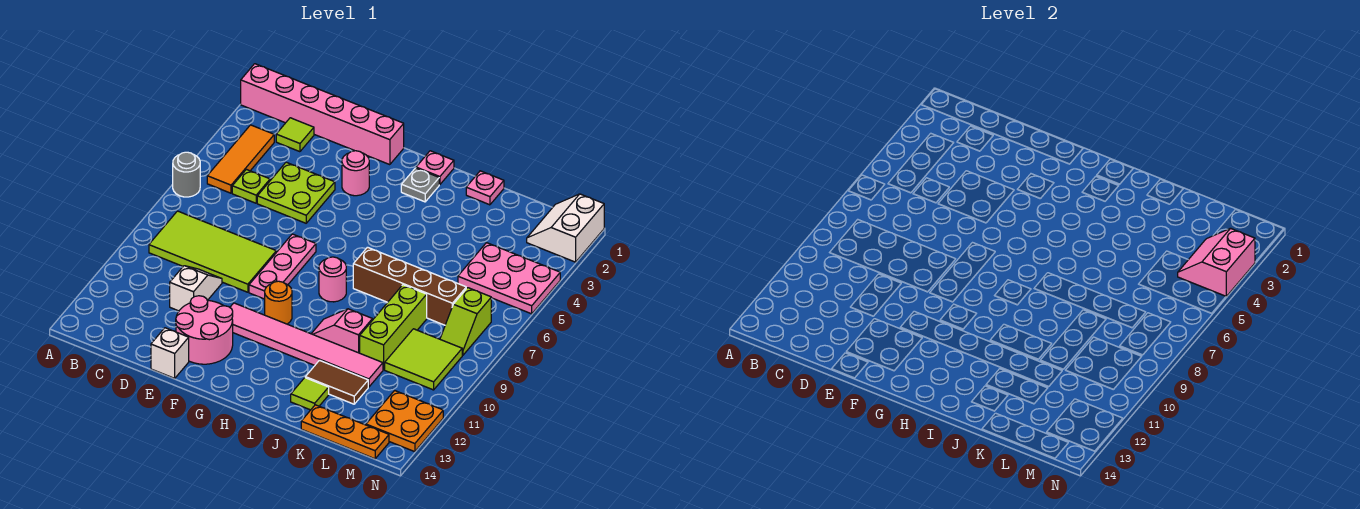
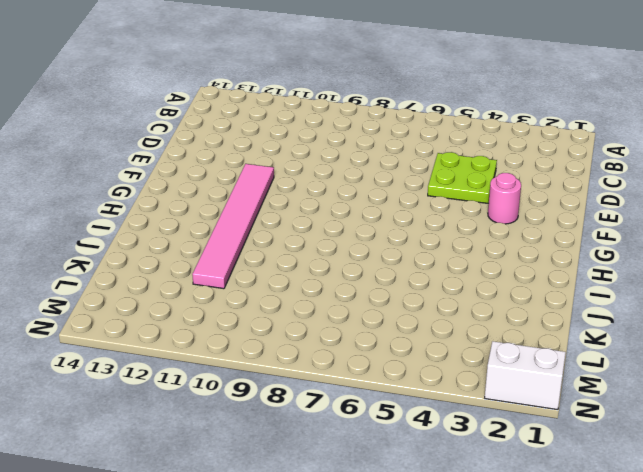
none -> pink brick A1:F1 level 1
none -> grey round brick A6 level 1
none -> orange tile B3:B5 level 1
none -> lime tile B8:E9 level 1

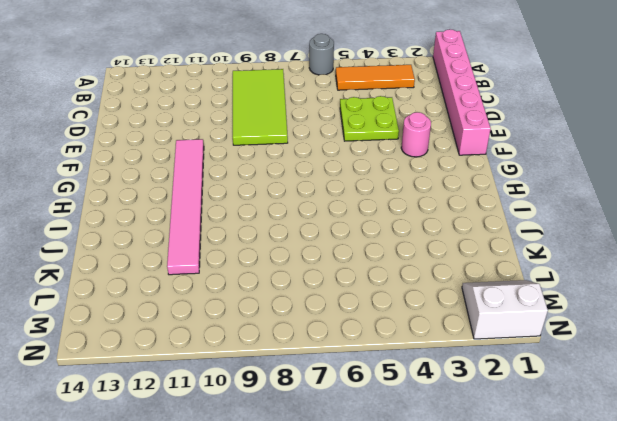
none -> lime tile C2 level 1
none -> lime plate C5 level 1
none -> white slope D10:D11 level 1 top 11
none -> pink round brick E12:F13 level 1

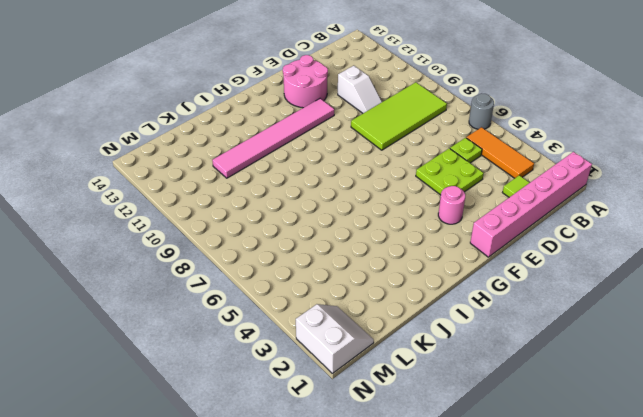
none -> white brick E14 level 1
none -> pink plate F7:F9 level 1
none -> orange round brick G10 level 1
none -> pink plate H1 level 1

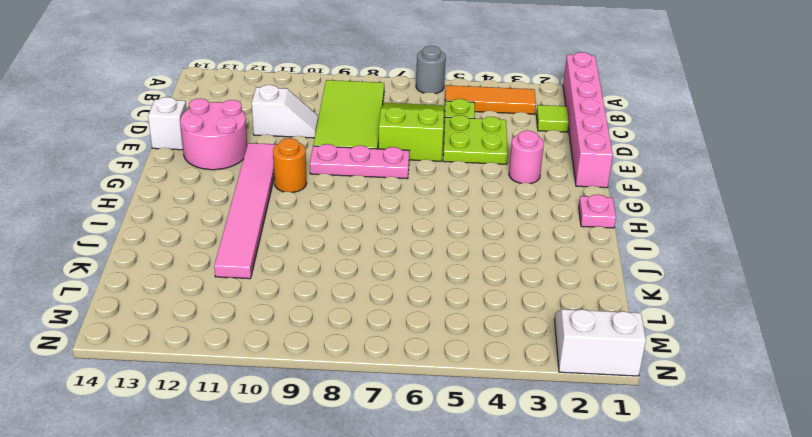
lime slope C6:E7 level 1 top E -> none
none -> grey plate H2 level 1
none -> pink round brick H8 level 1
none -> brown brick I7:L7 level 1
none -> pink slope I10:J10 level 1 top J

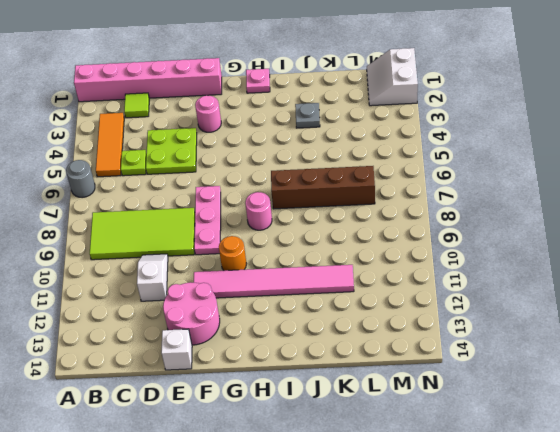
grey plate J3 level 1 -> grey plate H2 level 1
none -> pink slope I10:J10 level 1 top J
none -> pink plate J1 level 1
none -> brown tile J12:K12 level 1
none -> lime tile J13 level 1

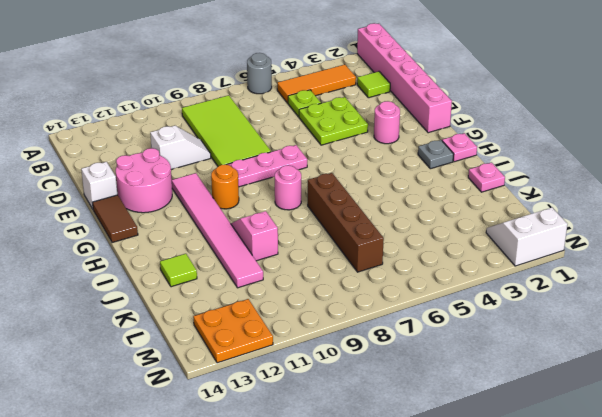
brown tile F14:G14 level 1 -> brown tile J12:K12 level 1
none -> lime brick K8:K10 level 1
none -> orange plate K14:M14 level 1
none -> pink plate L4:N5 level 1
none -> lime tile L9:M10 level 1

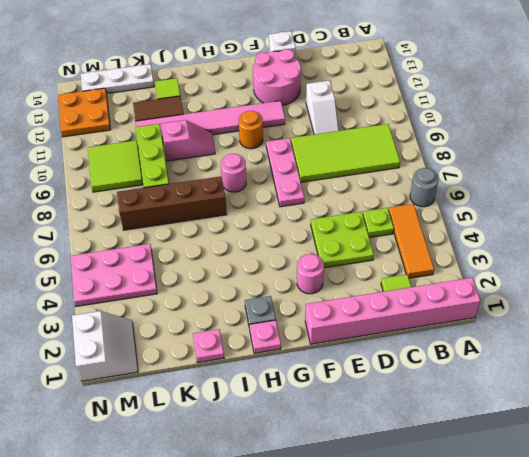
white plate K14:M14 level 1 -> orange plate K14:M14 level 1
none -> lime slope M7:M8 level 1 top 7
none -> pink slope M3:N4 level 2 top N

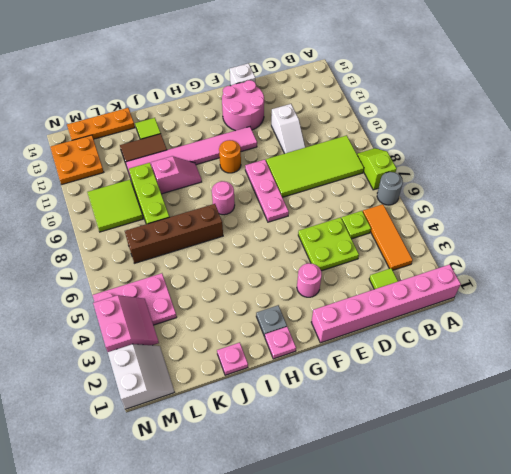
lime slope A7:A8 level 1 top 7 -> lime slope M7:M8 level 1 top 7

